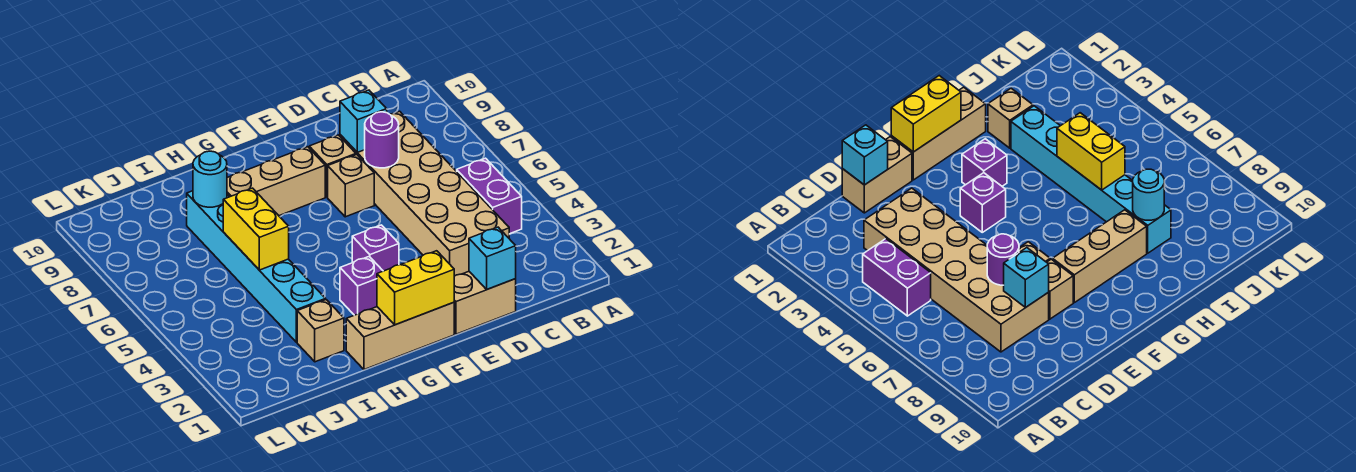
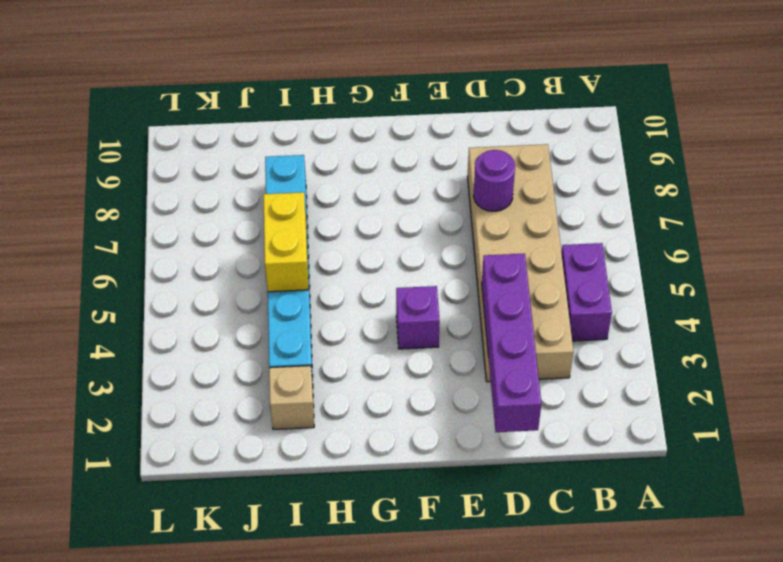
purple brick D1:D4 level 2 -> cyan brick D1 level 2
none -> tan brick D1:E1 level 1
none -> tan brick E7 level 1
none -> tan brick E8 level 1

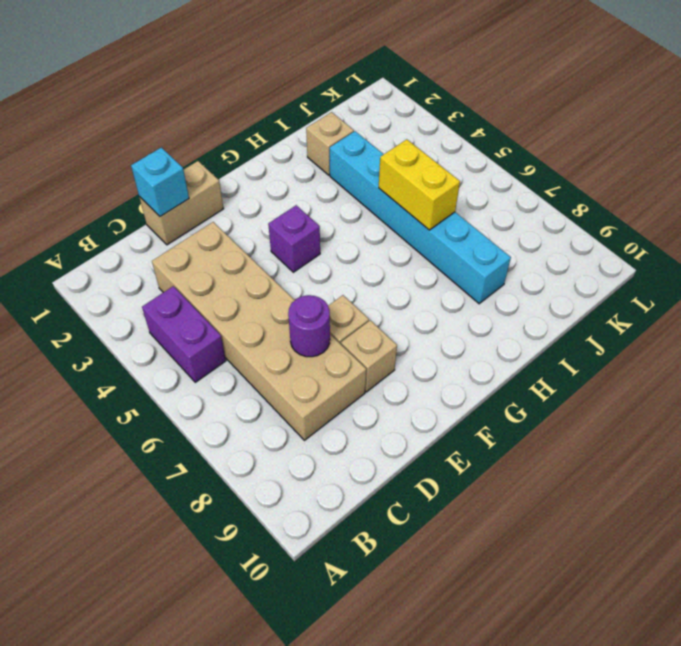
none -> tan brick F1:H1 level 1
none -> tan brick F8:H8 level 1
none -> purple brick G3 level 1

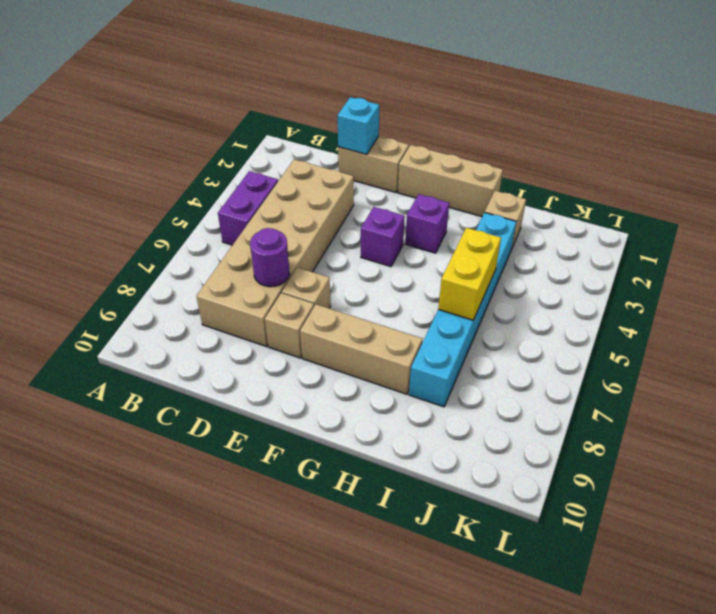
none -> cyan brick D8 level 2
none -> yellow brick F1:G1 level 2
none -> cyan round brick I8 level 2

